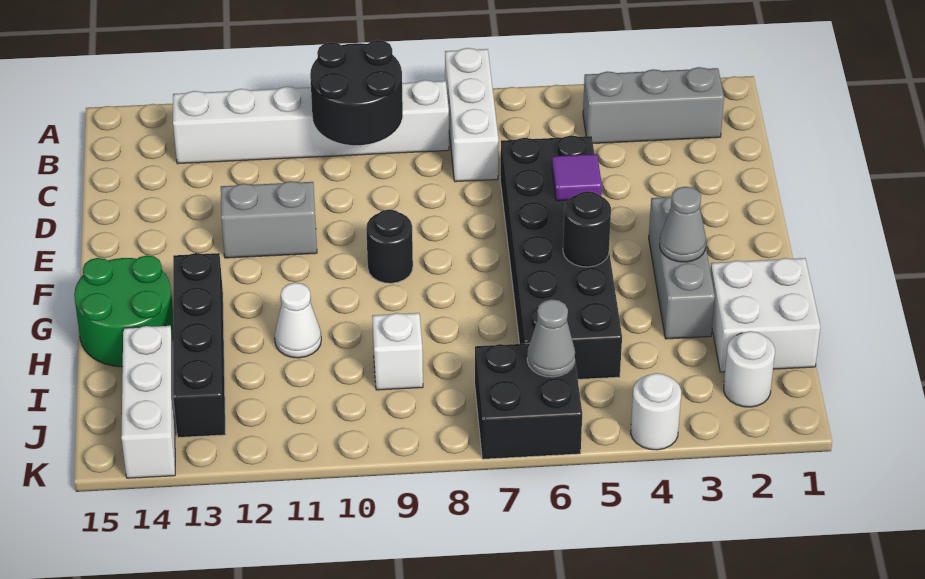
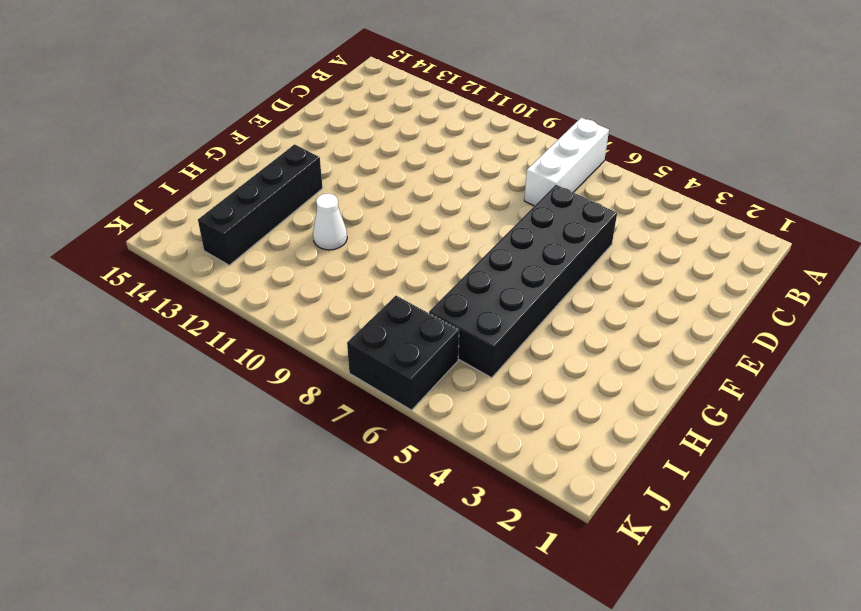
none -> grey brick B2:B4 level 1
none -> white brick B8:B13 level 1
none -> grey brick E11:E12 level 1

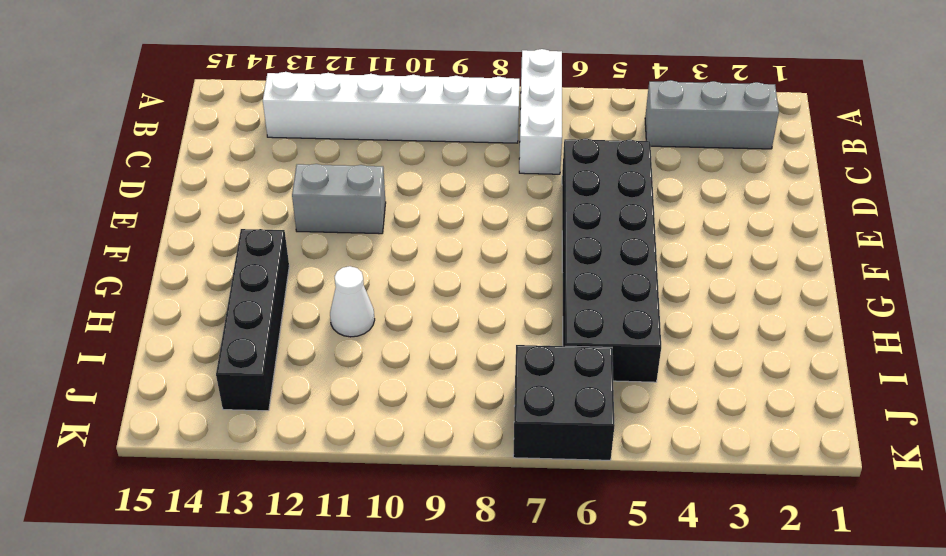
none -> grey brick F3:H3 level 1
none -> black round brick F9 level 1
none -> green round brick G14:H15 level 1

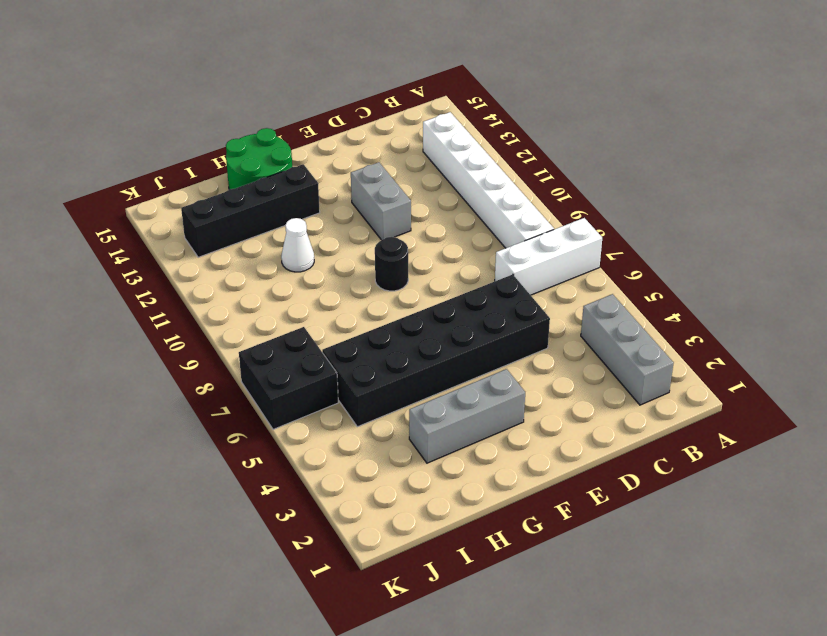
none -> white brick H1:I2 level 1
none -> white brick I9 level 1
none -> white brick I14:K14 level 1

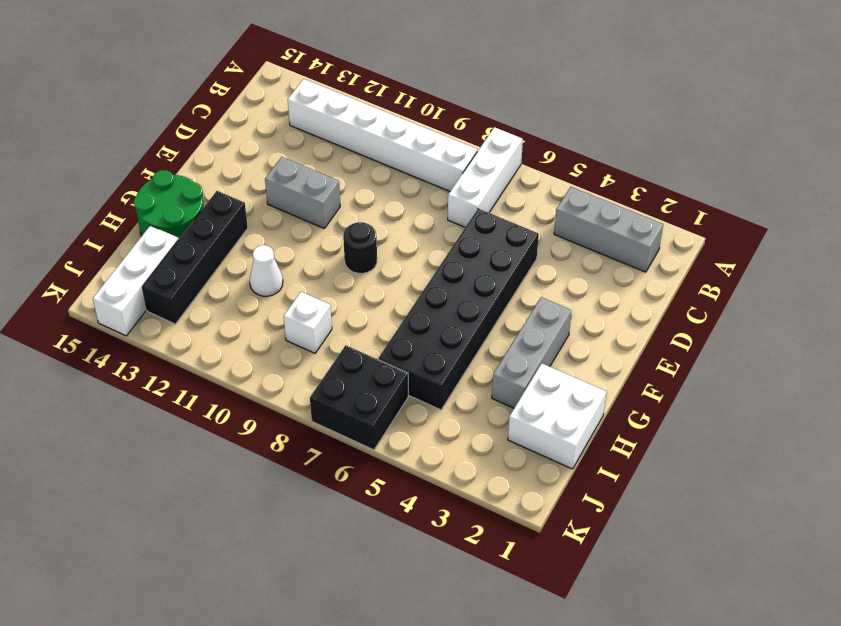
none -> white round brick J2 level 1
none -> white round brick K4 level 1
none -> black round brick B9:C10 level 2

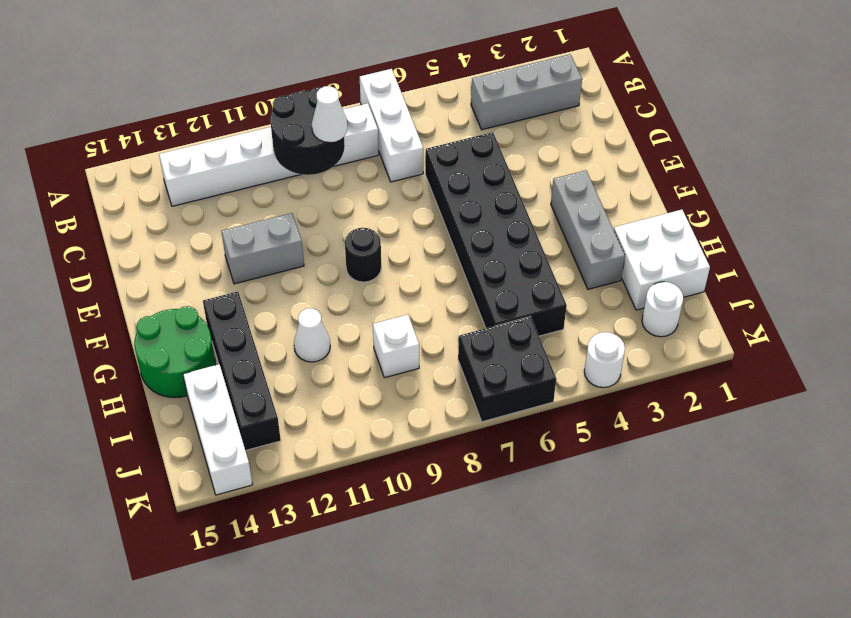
white cone C9 level 3 -> none
none -> purple tile E5 level 2
none -> grey cone G3 level 2
none -> black round brick G5 level 2

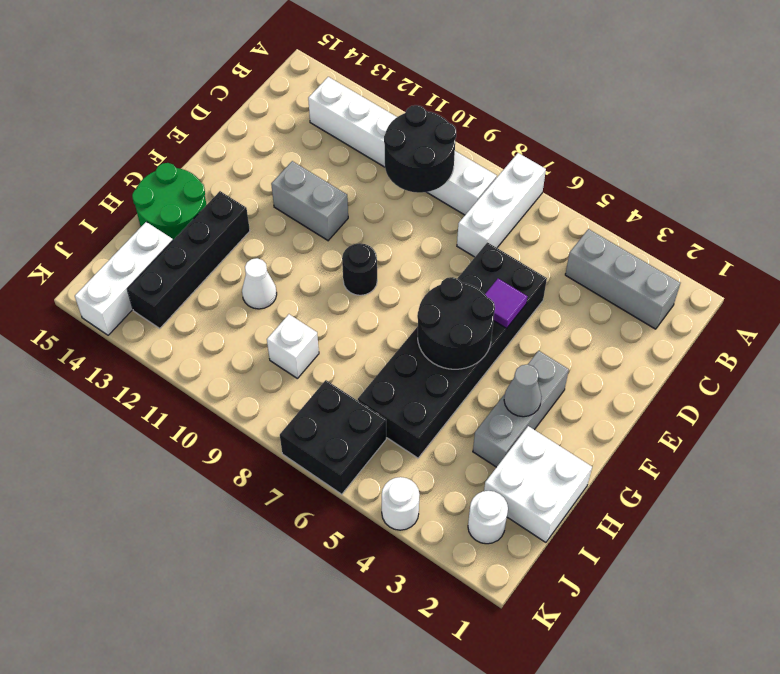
black round brick F5:G6 level 2 -> black round brick G5 level 2
none -> grey cone J6 level 2

